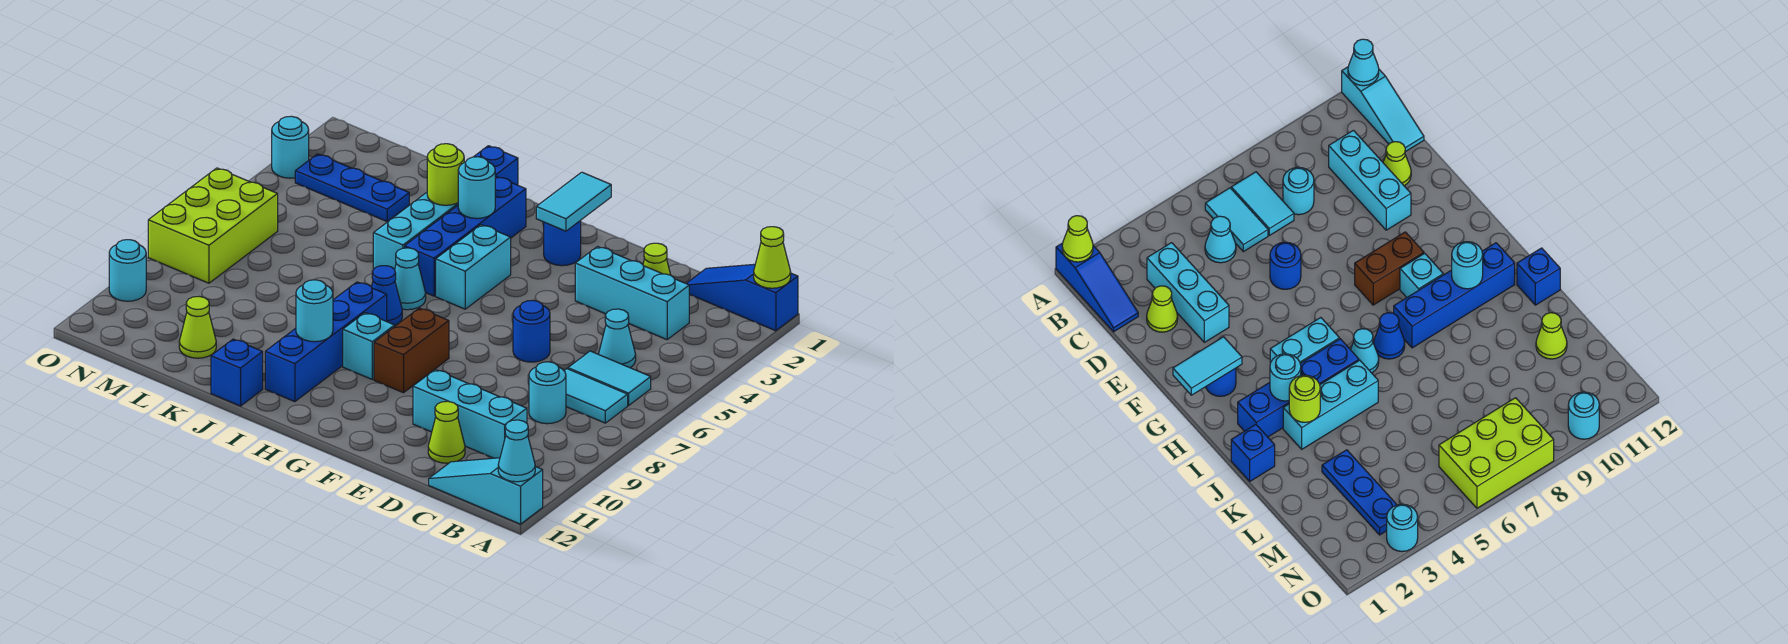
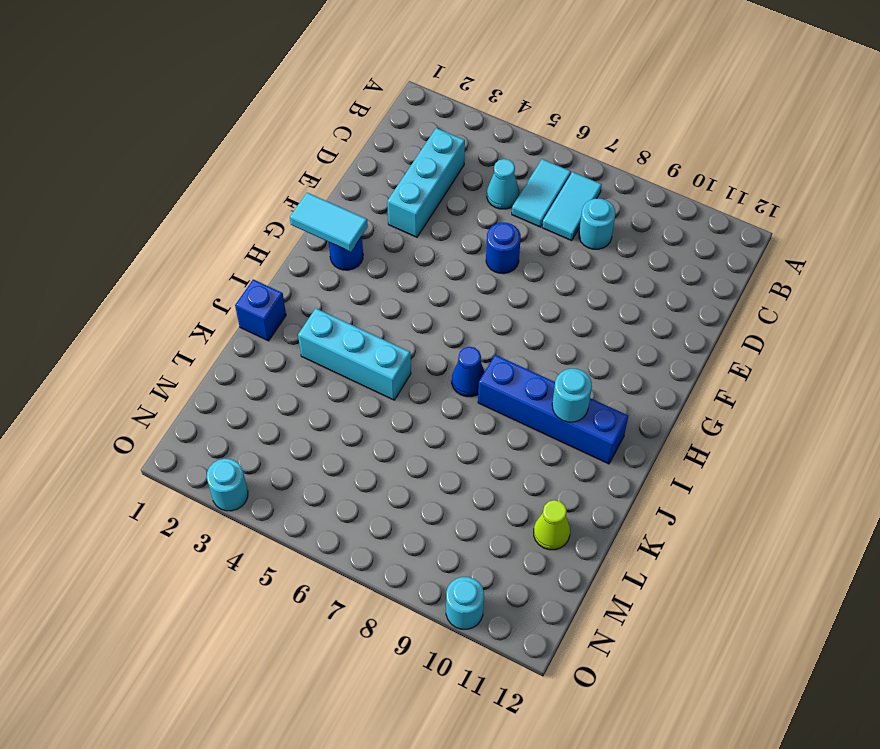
none -> blue slope A1:C1 level 1 top A
none -> cyan slope A12:C12 level 1 top A
none -> cyan brick C10:E10 level 1
none -> lime cone D2 level 1

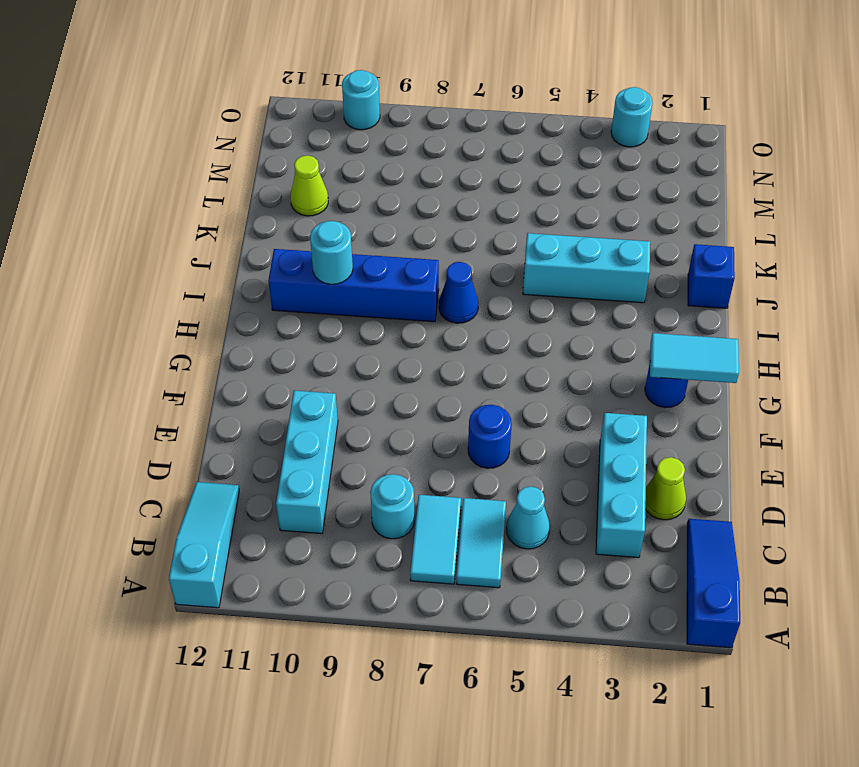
none -> lime cone D11 level 1
none -> brown brick G8:G9 level 1
none -> cyan brick H4:H5 level 1
none -> cyan brick H9 level 1

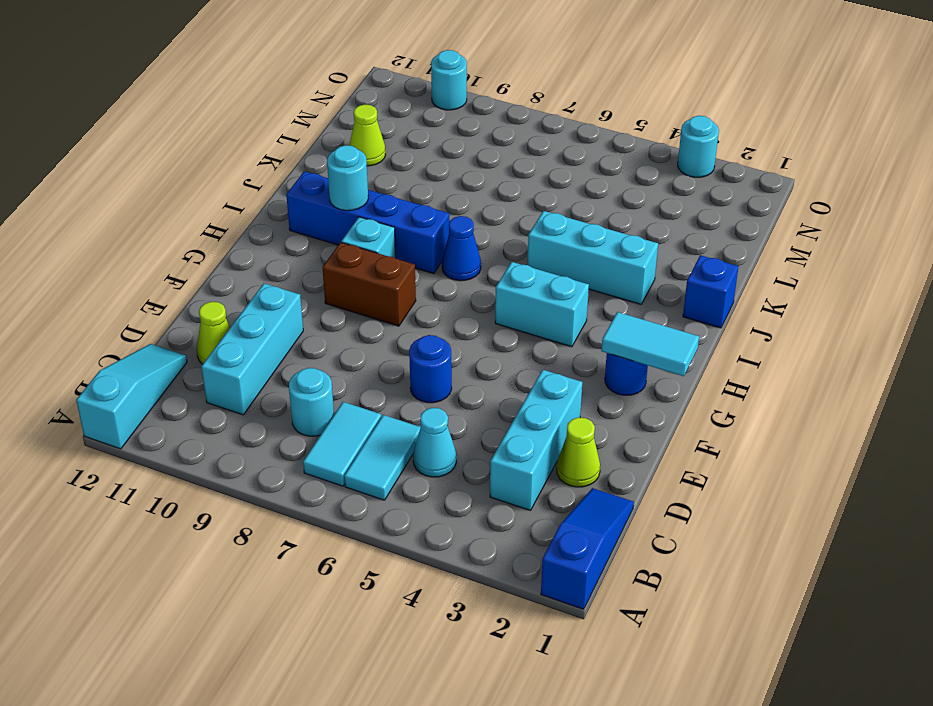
none -> blue brick I2:I5 level 1
none -> cyan cone I6 level 1
none -> blue brick J12 level 1
none -> blue plate L3:N3 level 1

